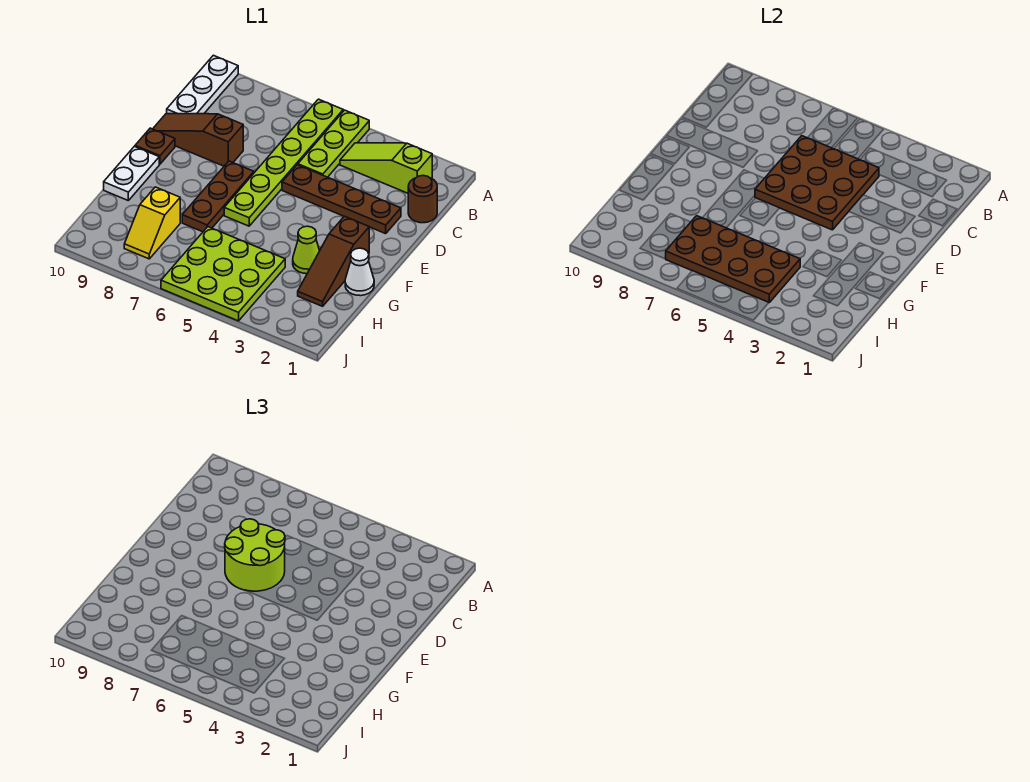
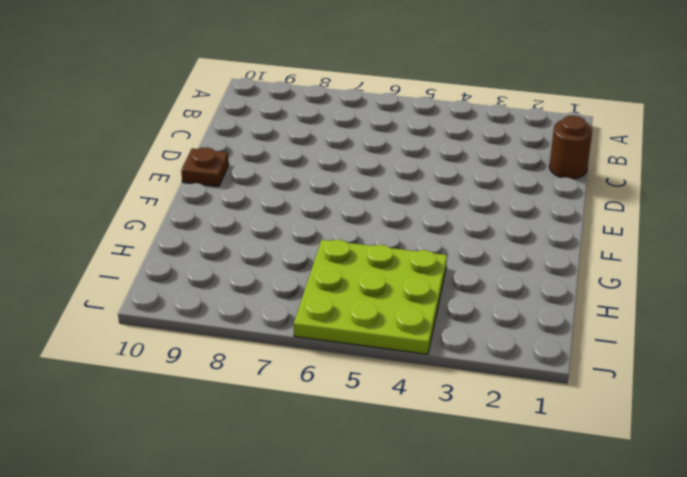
none -> lime plate A5:C5 level 1
none -> lime plate A6:F6 level 1
none -> white plate A10:C10 level 1

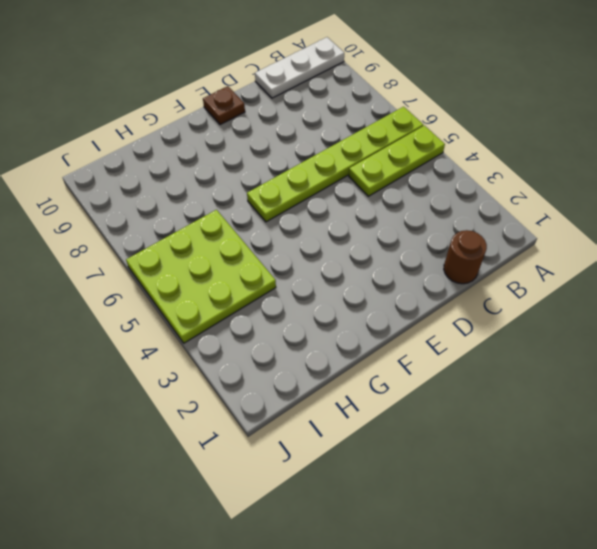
none -> lime slope B2:B4 level 1 top 2
none -> brown plate D2:D5 level 1
none -> brown slope D8:D10 level 1 top 8

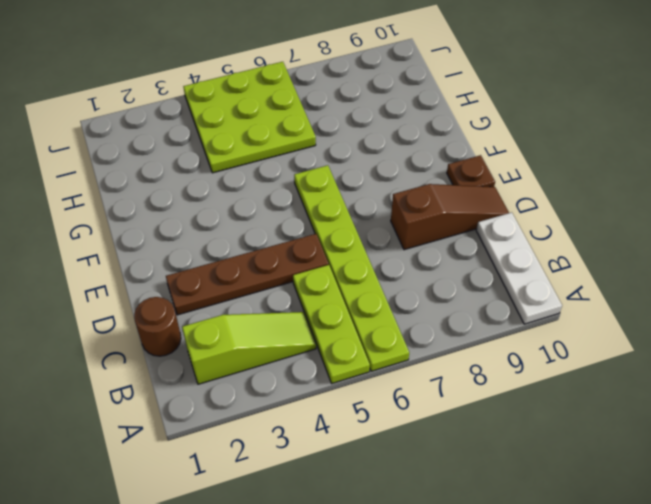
none -> brown plate E7:G7 level 1
none -> brown slope F2:H2 level 1 top F
none -> white plate F10:G10 level 1

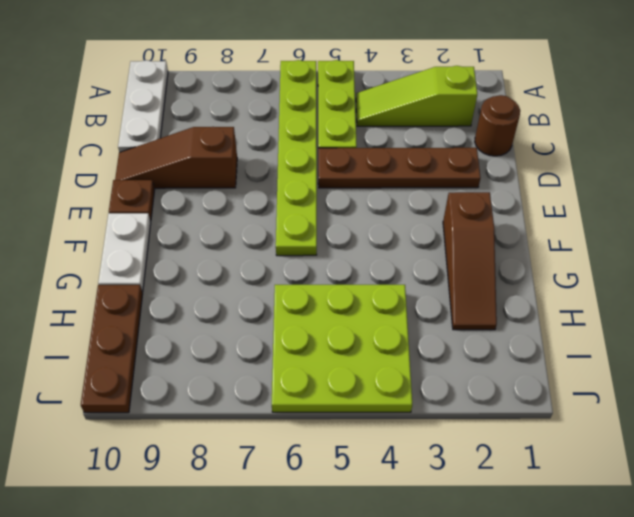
brown plate H10:J10 level 1 -> brown plate E7:G7 level 1
none -> white cone G1 level 1
none -> lime cone G3 level 1
none -> yellow slope H8:I8 level 1 top H

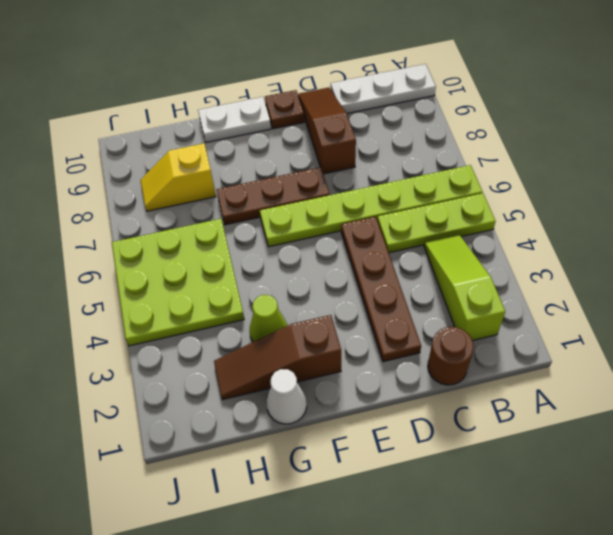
none -> brown plate C4:E6 level 2
none -> brown plate H4:I7 level 2
none -> lime round brick D6:E7 level 3

